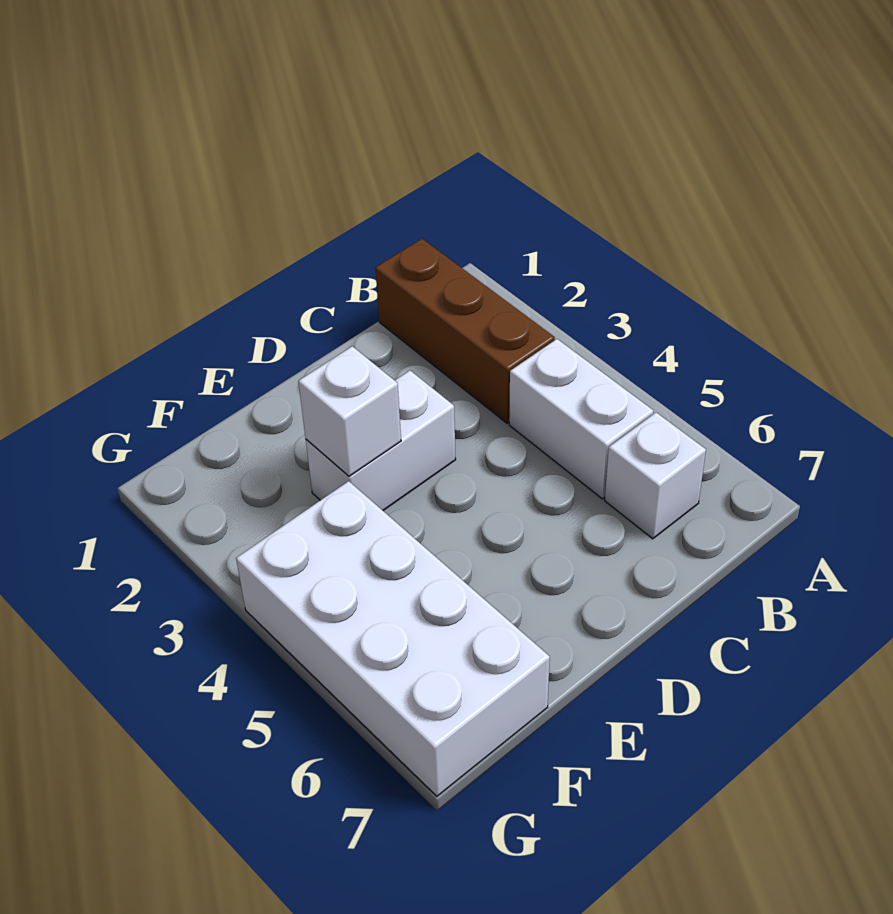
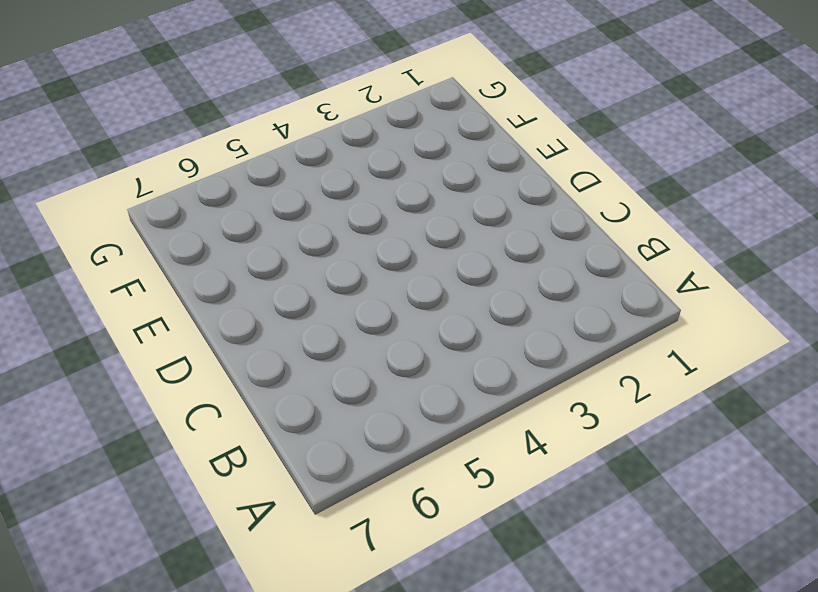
none -> brown brick B1:B3 level 1
none -> white brick B4:B5 level 1

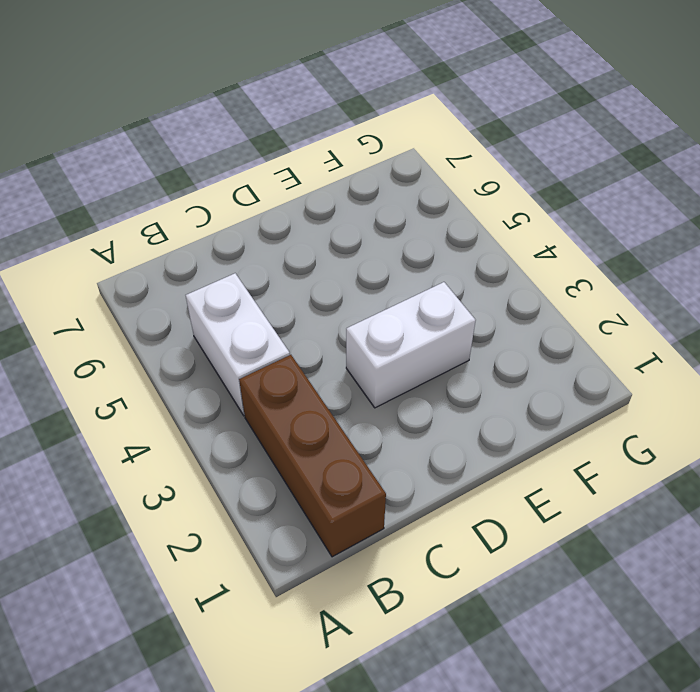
none -> white brick B6 level 1
none -> white brick F4:G7 level 1

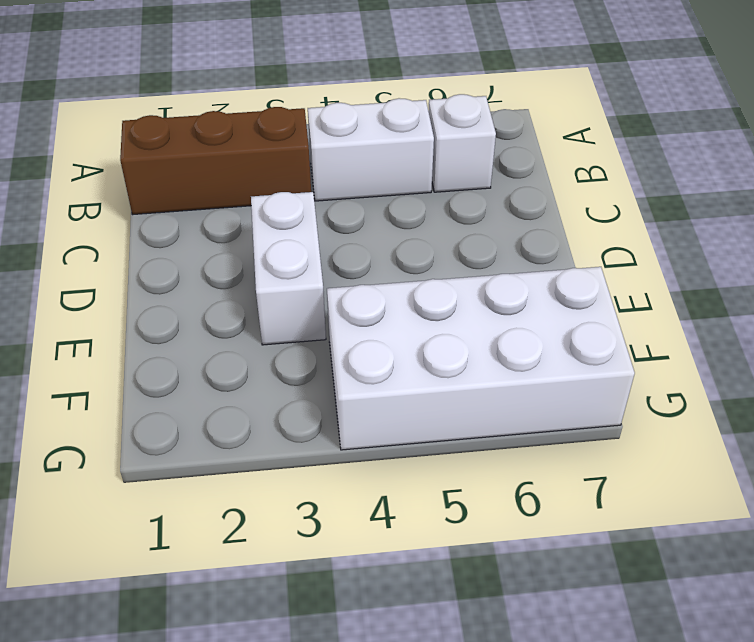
none -> white brick E3 level 2

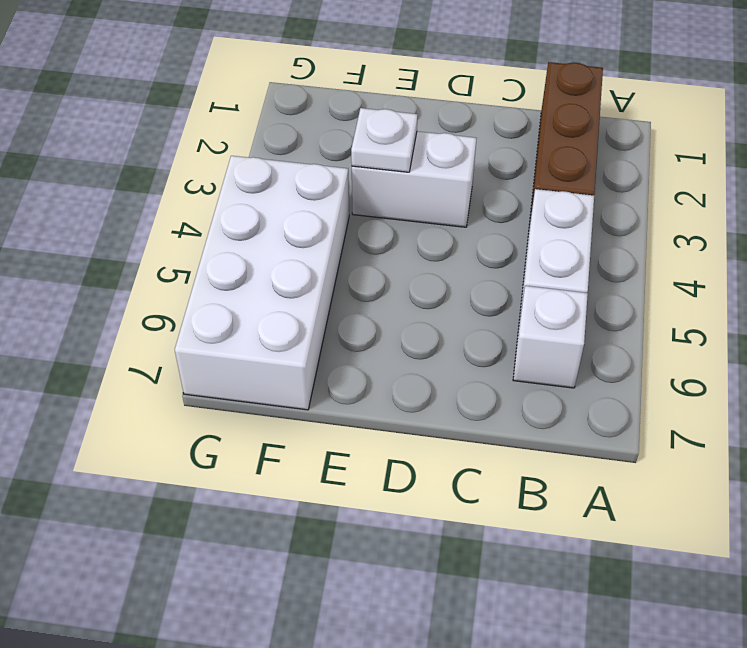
white plate E3 level 2 -> white brick E3 level 2

